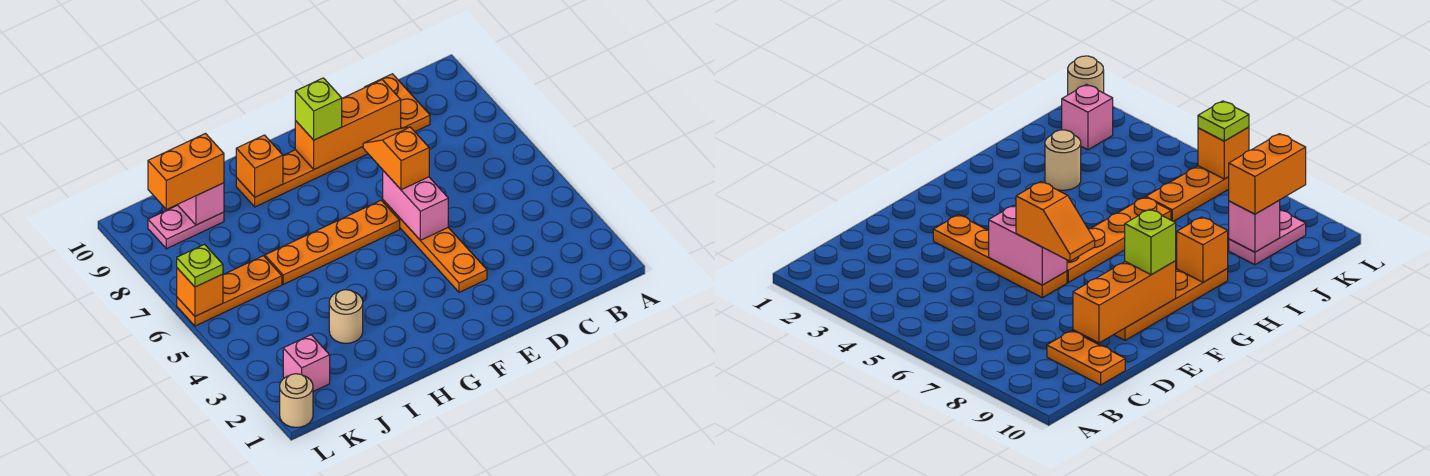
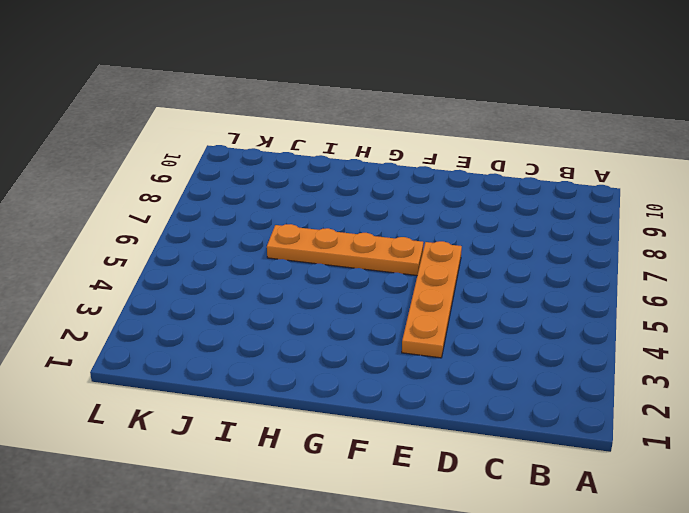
none -> orange plate C9:C10 level 1
none -> orange plate E9:H9 level 1
none -> tan round brick I3 level 1

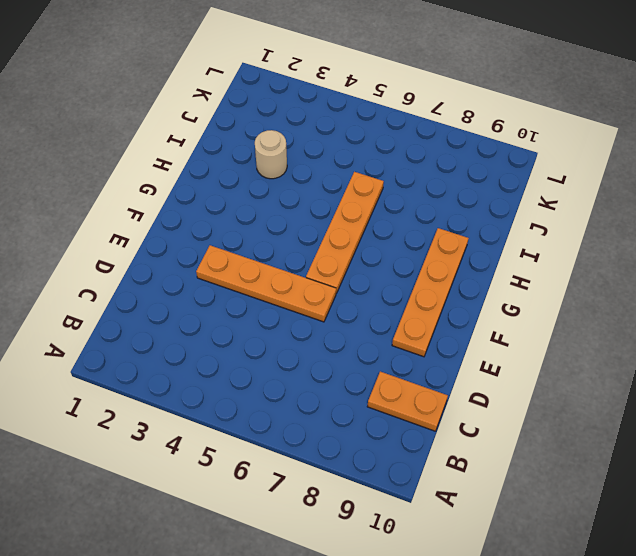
none -> orange plate J6:L6 level 1
none -> pink plate J9:K9 level 1
none -> pink brick K2 level 1

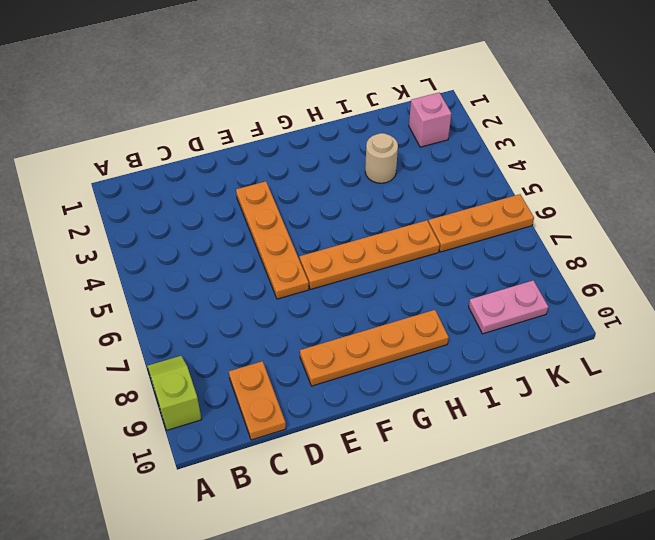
lime slope A8:A9 level 1 top 9 -> none
none -> tan round brick L1 level 1
none -> orange brick D9:F9 level 2
none -> pink brick E5:E6 level 2

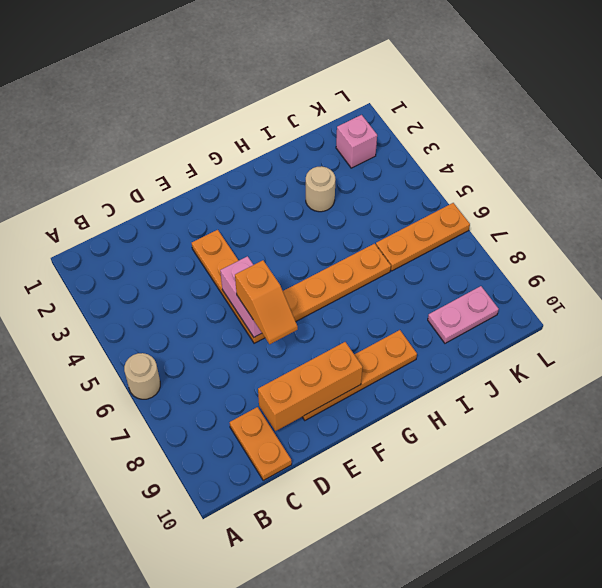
tan round brick A6 level 1 -> tan round brick L1 level 1
none -> orange brick H9 level 2
none -> pink brick J9 level 2
none -> orange brick L6 level 2

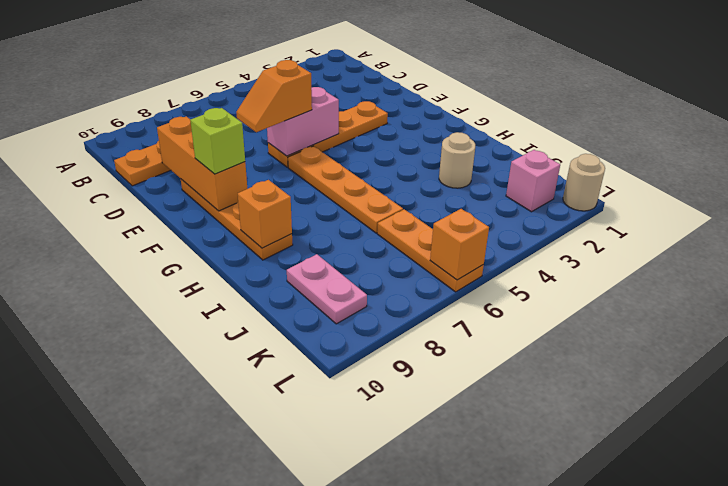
none -> pink brick J9 level 2
none -> orange brick J9:K9 level 3
none -> lime plate L6 level 3

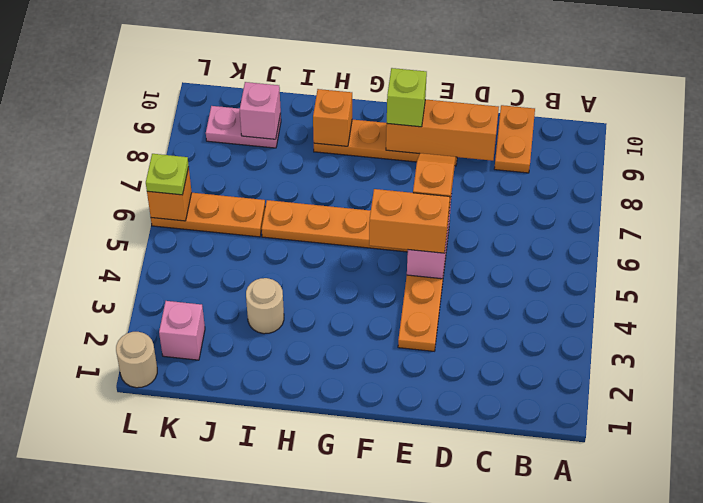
orange brick E5:F5 level 3 -> orange brick J9:K9 level 3

